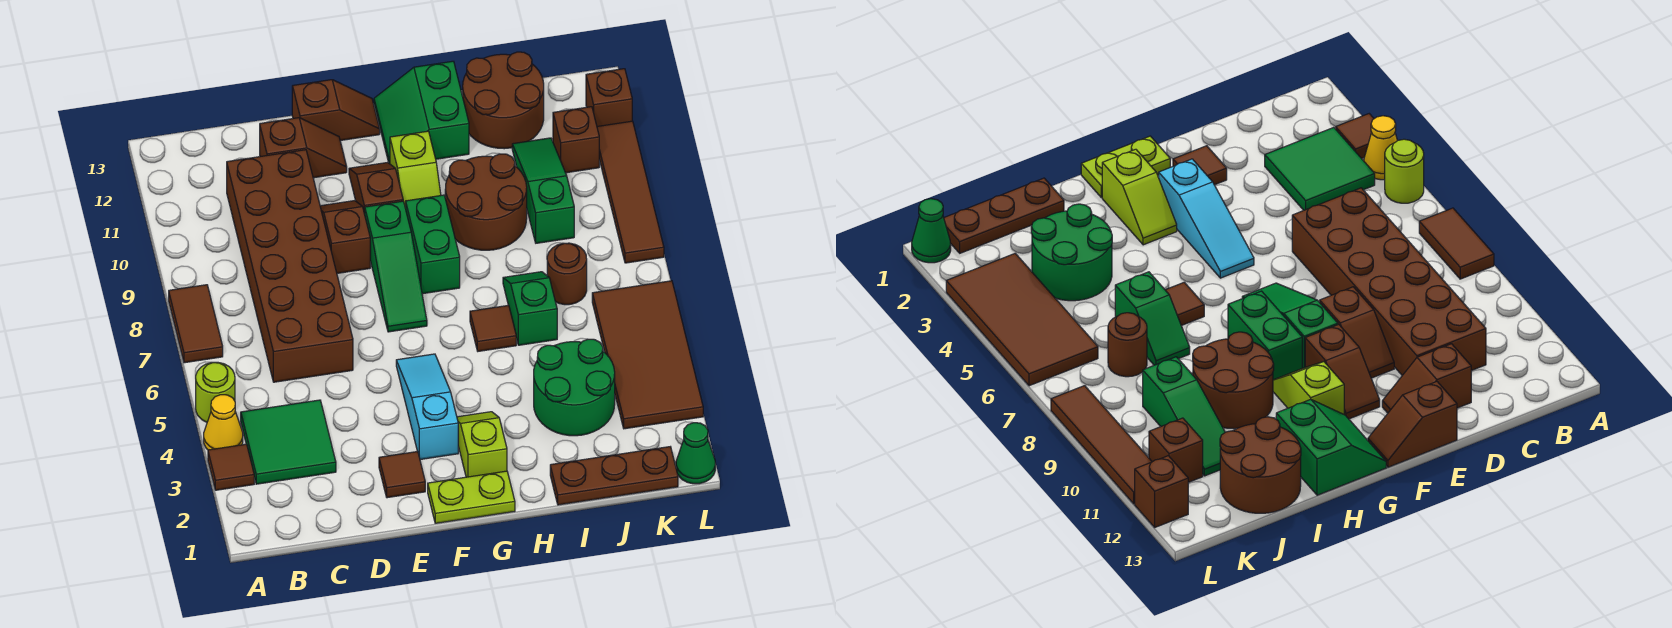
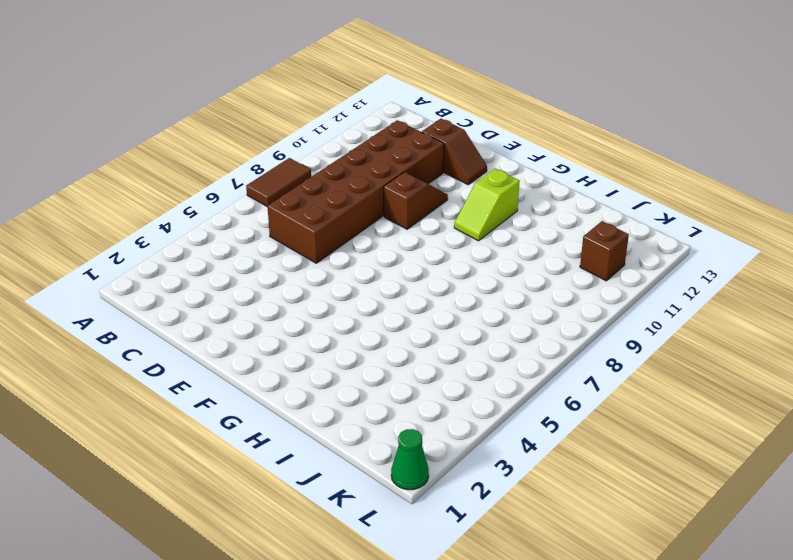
none -> brown tile A3 level 1
none -> yellow cone A4 level 1
none -> lime round brick A5 level 1
none -> green tile B3:C4 level 1

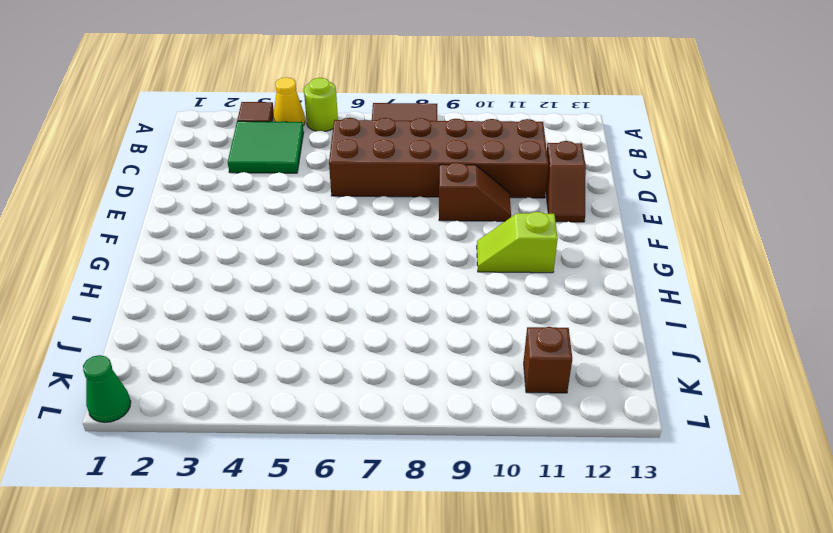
none -> brown tile E2 level 1
none -> brown slope E13:F13 level 1 top E
none -> lime plate F1:G1 level 1
none -> cyan slope F3:F5 level 1 top 3

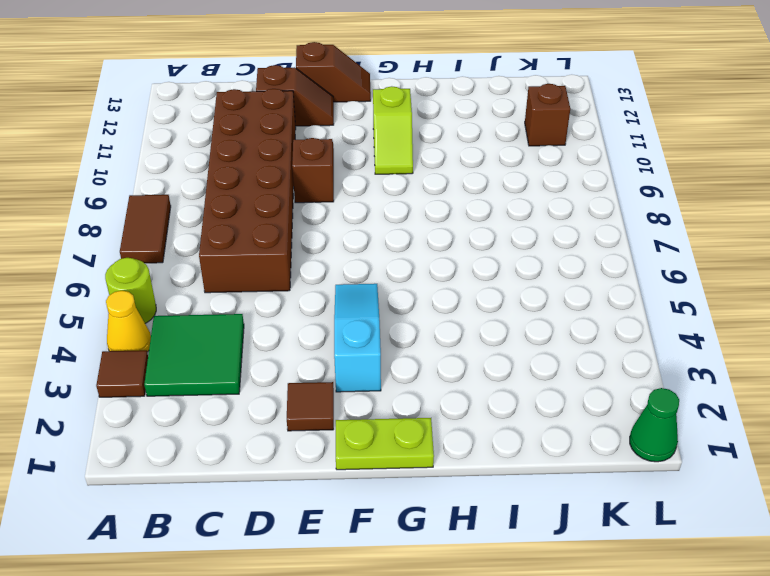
none -> green slope F7:F9 level 1 top 9
none -> brown slope F10:F11 level 1 top 10
none -> lime slope G2:G3 level 1 top 2
none -> green brick G8:G9 level 1

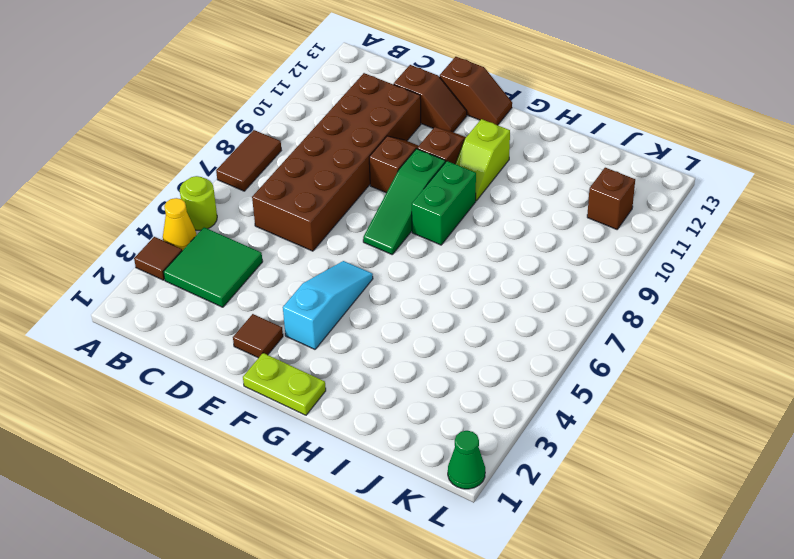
none -> lime slope G2:G3 level 1 top 2
none -> green slope G12:H13 level 1 top H
none -> brown tile H6 level 1
none -> brown round brick H9:I10 level 1

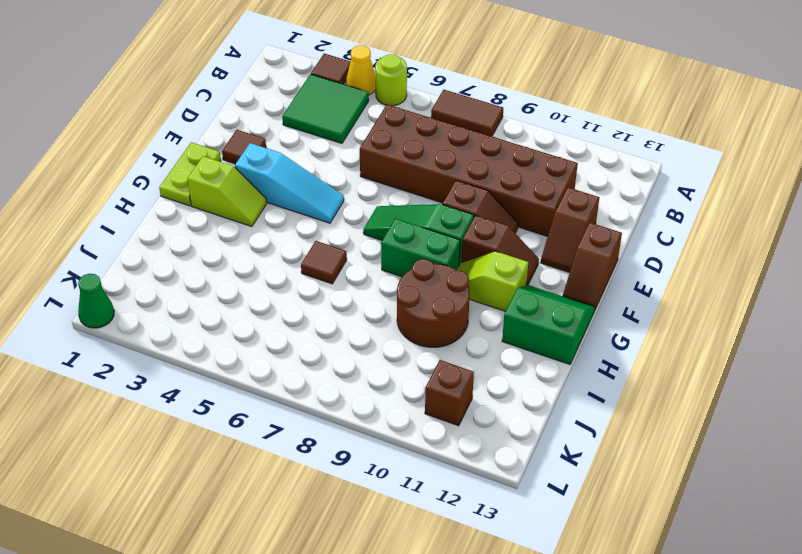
none -> brown plate I1:K1 level 1
none -> green round brick I3:J4 level 1
none -> green slope I6:I7 level 1 top 6
none -> brown round brick I12:J13 level 1

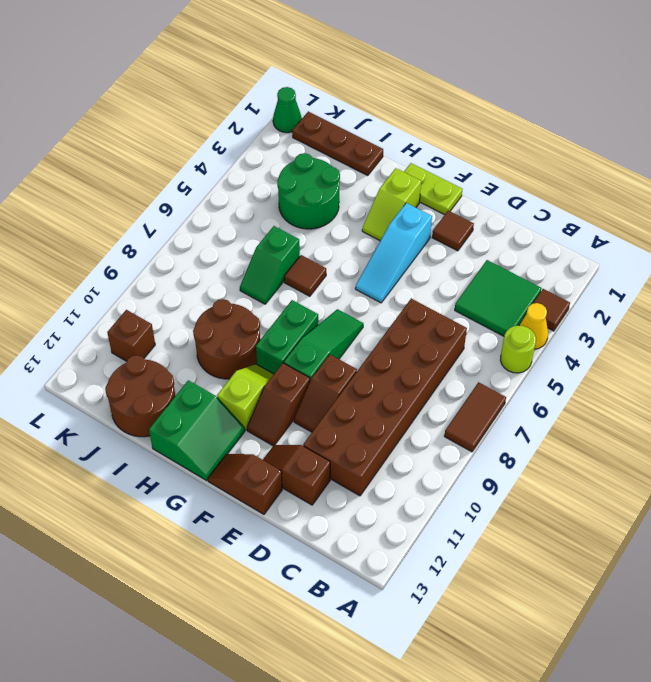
none -> brown round brick J7 level 1
none -> green slope J9:J11 level 1 top 9
none -> brown tile K3:L6 level 1
none -> brown tile L8:L11 level 1

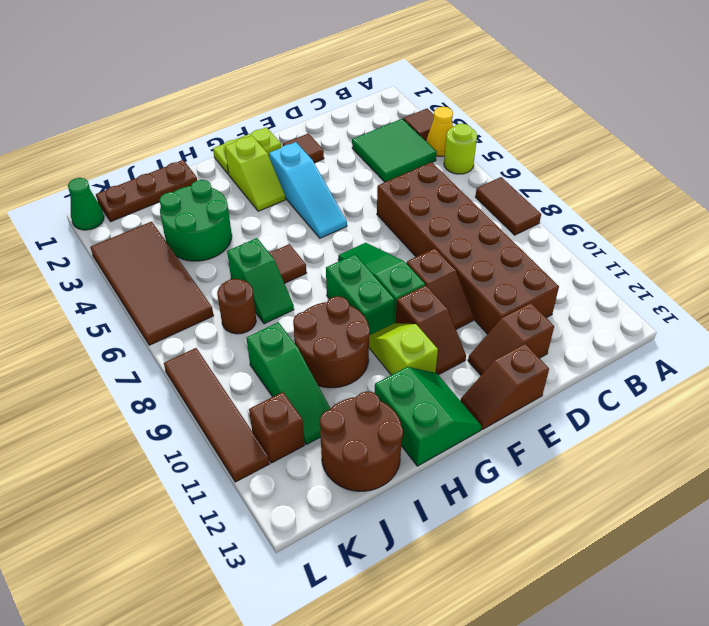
none -> brown brick L12 level 1

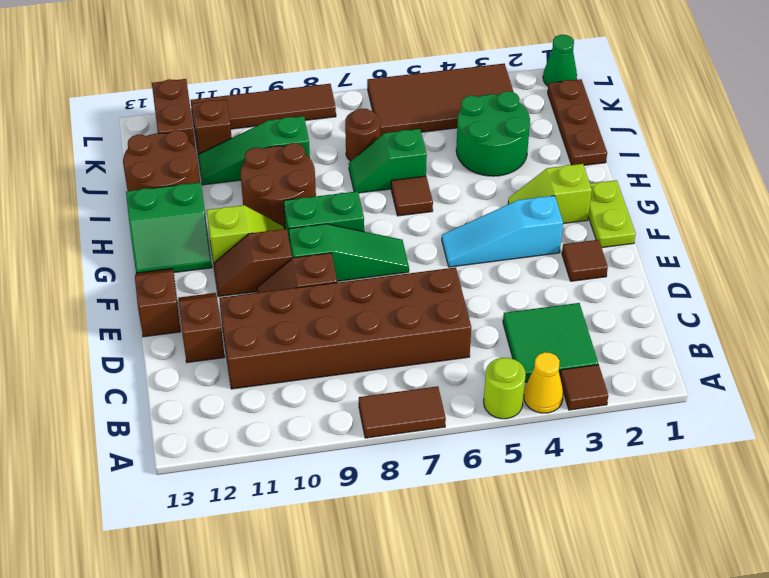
brown brick K12:L12 level 1 -> brown brick L12 level 1

